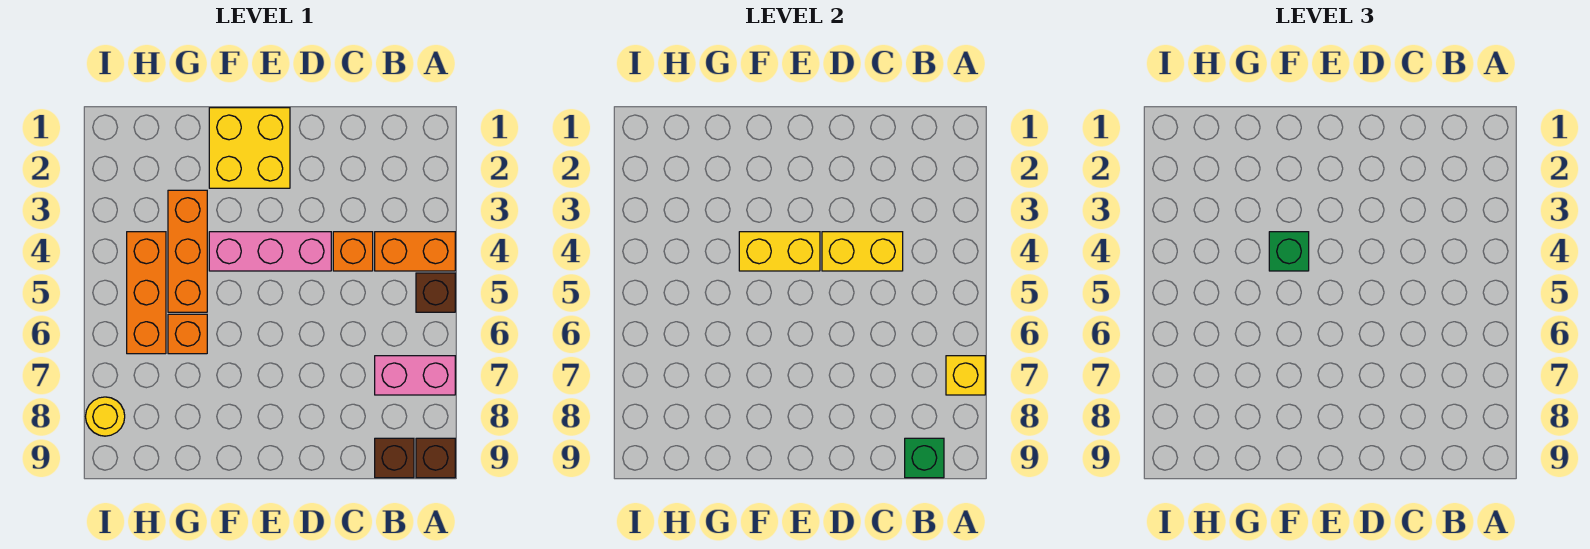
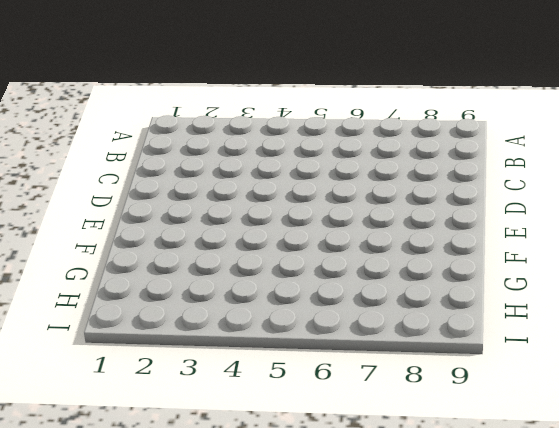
none -> orange brick A4:B4 level 1
none -> brown brick A5 level 1
none -> pink brick A7:B7 level 1

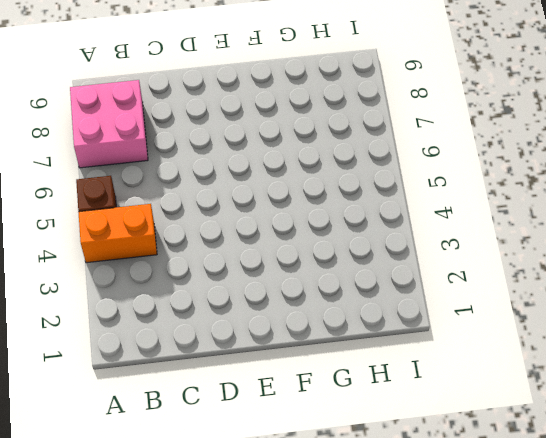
pink brick A7:B8 level 1 -> pink brick A7:B7 level 1
none -> brown brick A9 level 1
none -> brown brick B9 level 1
none -> orange brick C4 level 1

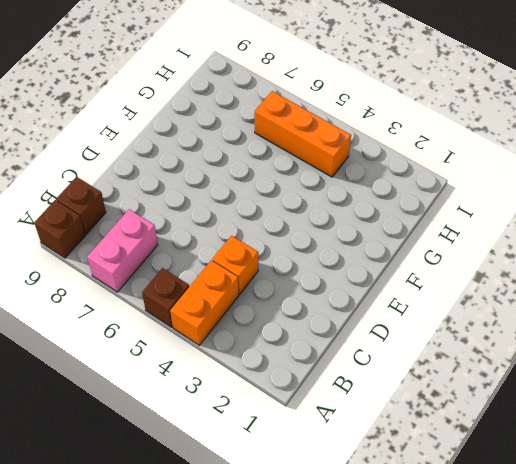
none -> pink brick D4:F4 level 1
none -> yellow brick E1:F2 level 1
none -> orange brick G3:G5 level 1

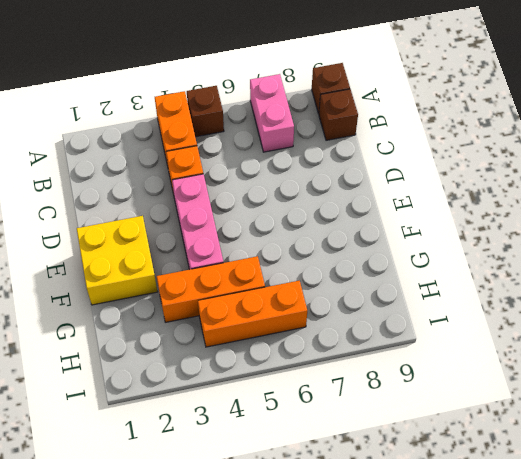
none -> orange brick G6 level 1
none -> yellow round brick I8 level 1
none -> yellow brick A7 level 2

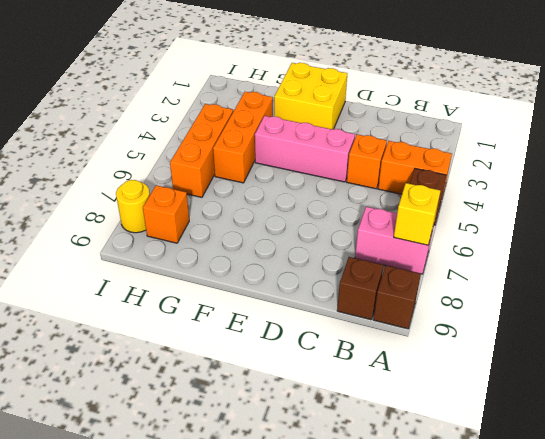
orange brick H8 level 1 -> orange brick G6 level 1
none -> green brick B9 level 2
none -> yellow brick C4:D4 level 2
none -> yellow brick E4:F4 level 2

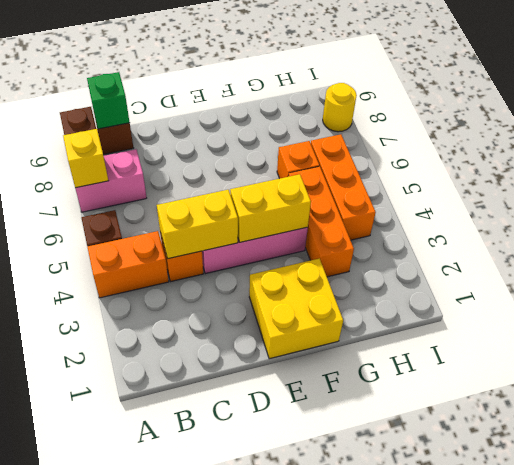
none -> green brick F4 level 3

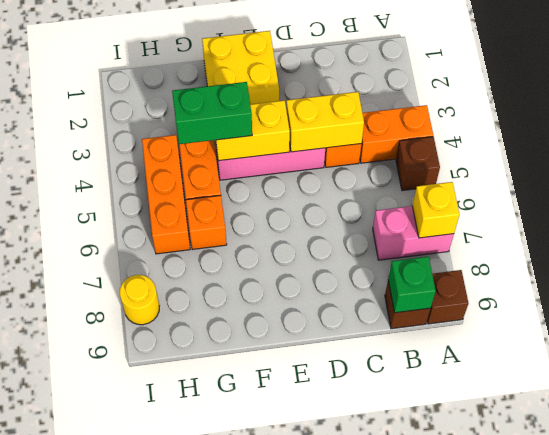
green brick F4:G4 level 3 -> green brick F4 level 3

